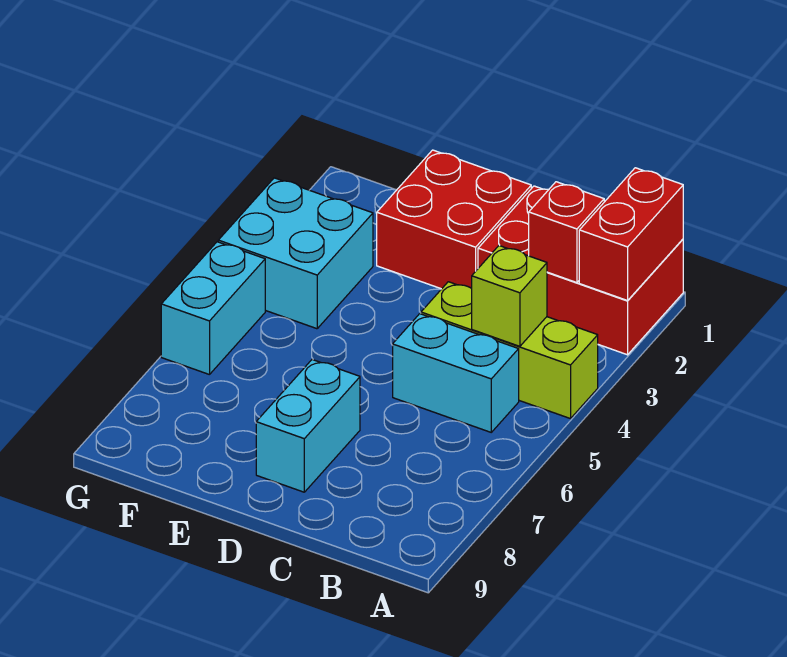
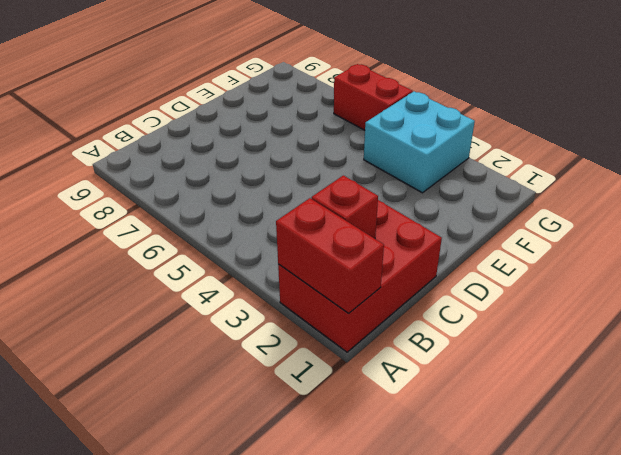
red brick G5:G6 level 1 -> cyan brick G5:G6 level 1
none -> lime brick A4:C4 level 1
none -> cyan brick B5:C5 level 1

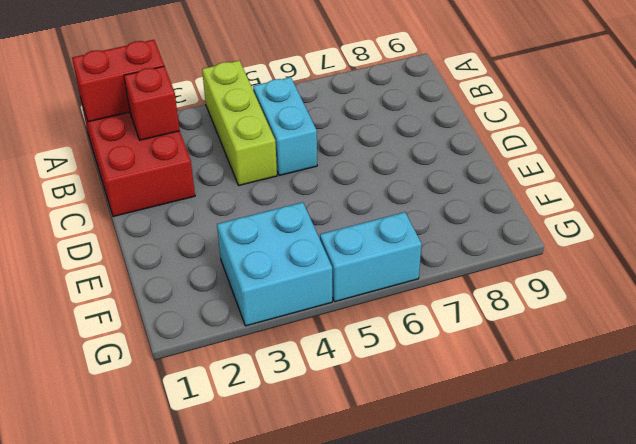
none -> red brick D1:E2 level 1
none -> cyan brick D7:D8 level 1

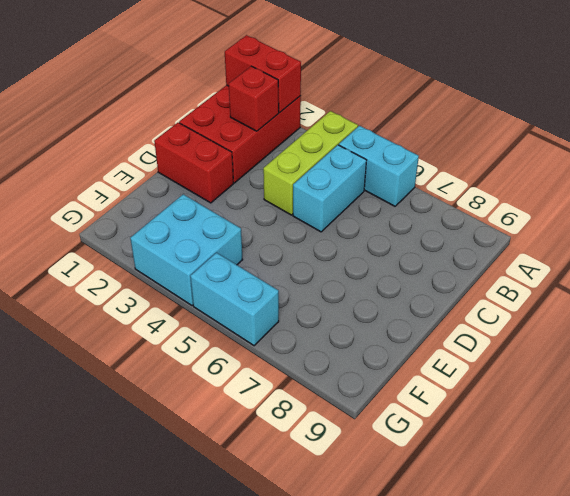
cyan brick A5:A6 level 1 -> cyan brick D7:D8 level 1
red brick D1:D2 level 1 -> red brick D1:E2 level 1
none -> lime brick B4 level 2

